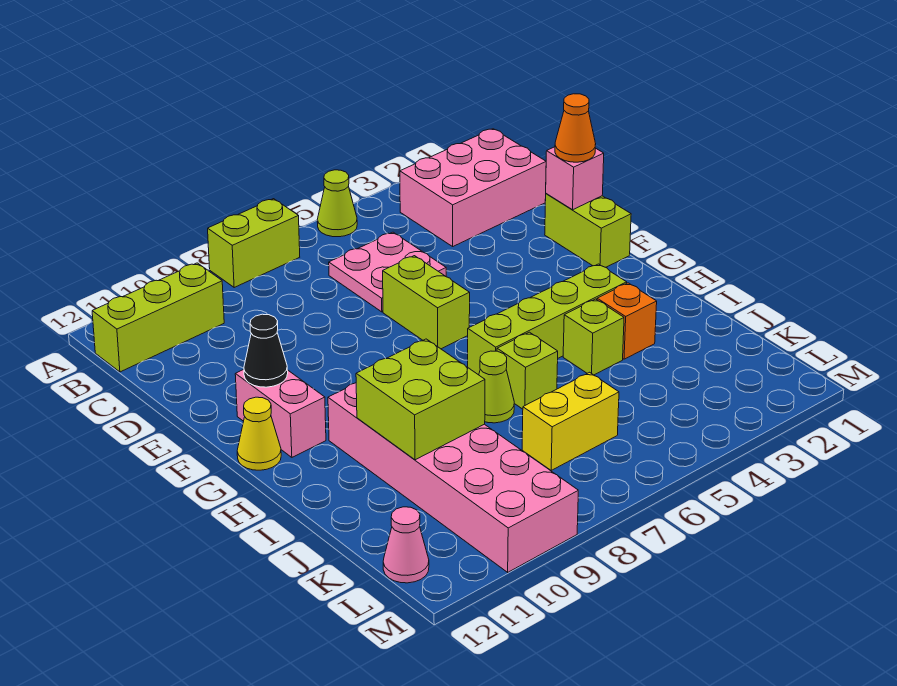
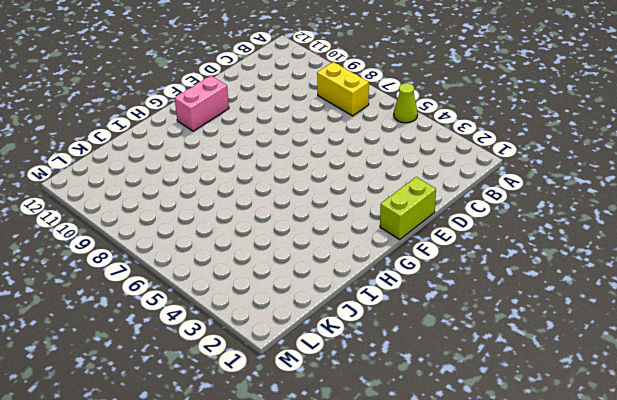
yellow brick B7:B8 level 1 -> yellow brick K6:K7 level 1
none -> lime brick A7:A8 level 1
none -> pink brick B1:C3 level 1
none -> lime brick B10:B12 level 1

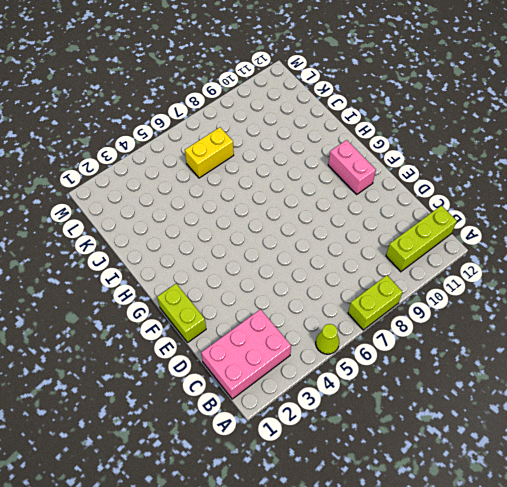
none -> pink plate C5:D6 level 1
none -> lime brick E6:F6 level 1
none -> yellow cone G12 level 1

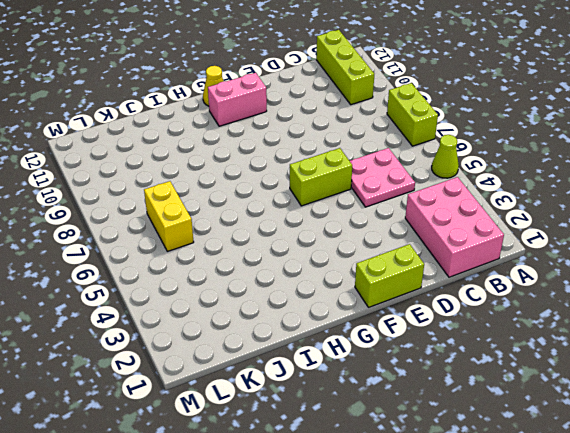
none -> lime brick H3:H6 level 1
none -> pink brick H9:M10 level 1
none -> orange brick I3 level 1

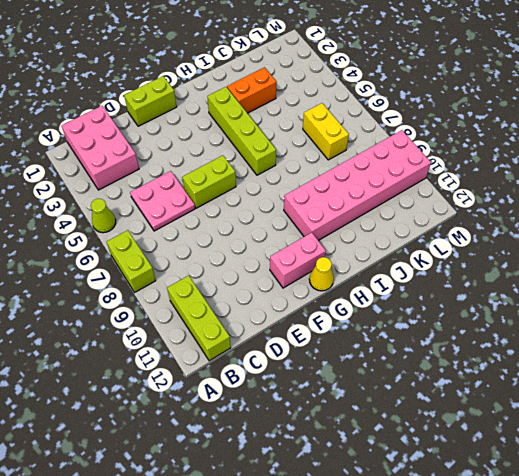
orange brick I3:J3 level 1 -> orange brick I3 level 1
none -> lime brick I4 level 1
none -> lime brick I6 level 1
none -> lime cone I7 level 1

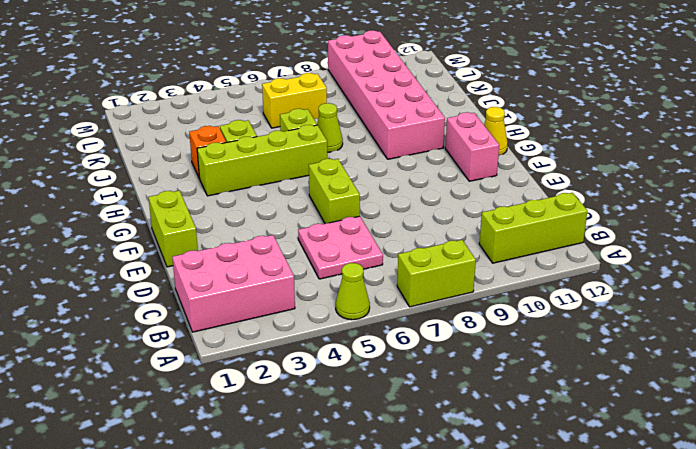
none -> pink cone L12 level 1
none -> pink brick E1 level 2
none -> black cone F11 level 2

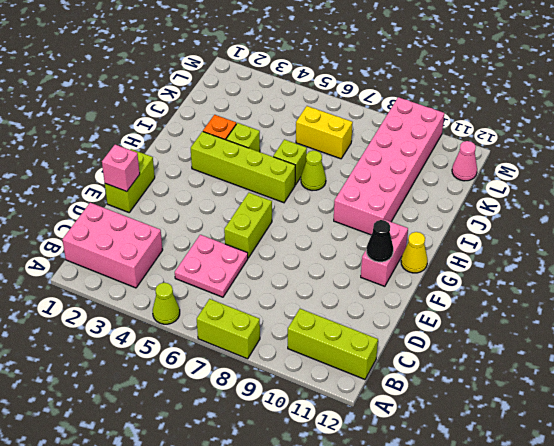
none -> lime brick I9:J10 level 2
none -> orange cone E1 level 3

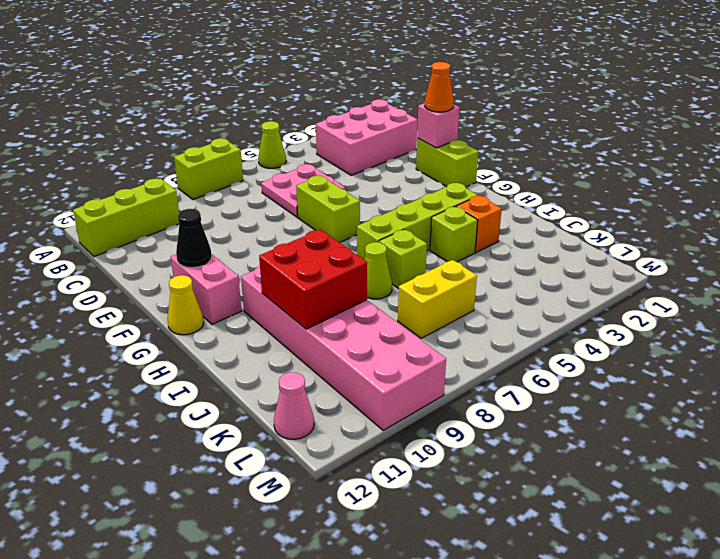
red brick I9:J10 level 2 -> lime brick I9:J10 level 2

